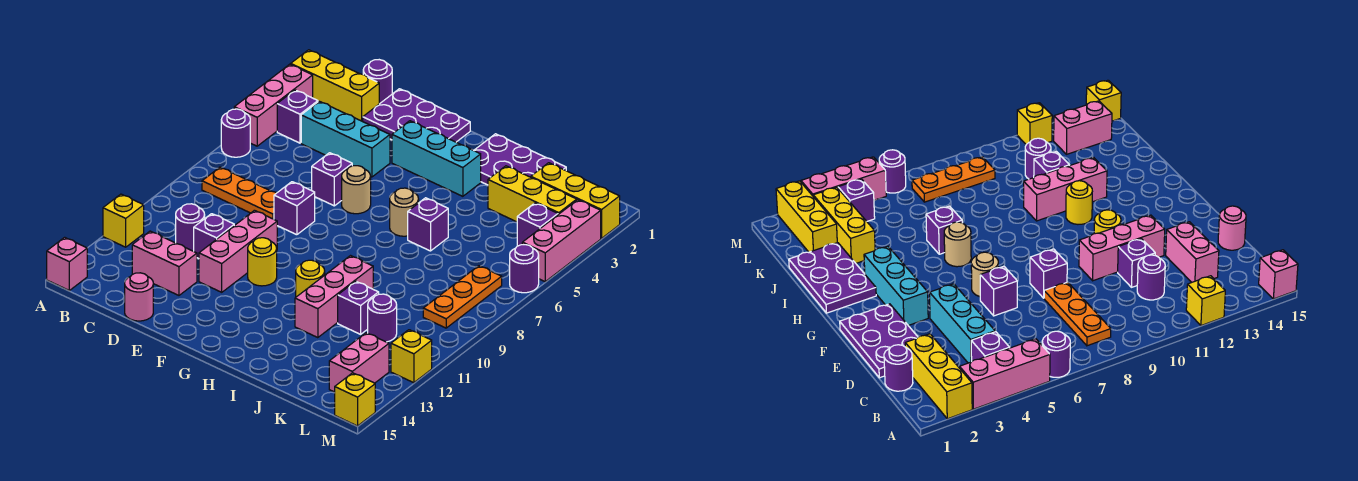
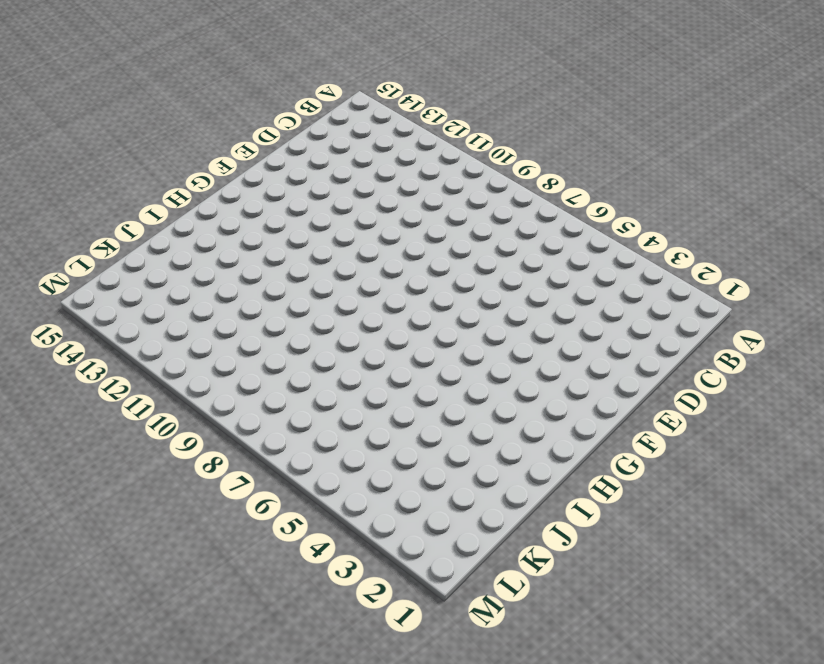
none -> yellow brick A2:C2 level 1
none -> pink brick A3:A5 level 1
none -> purple round brick A6 level 1
none -> yellow brick A12 level 1

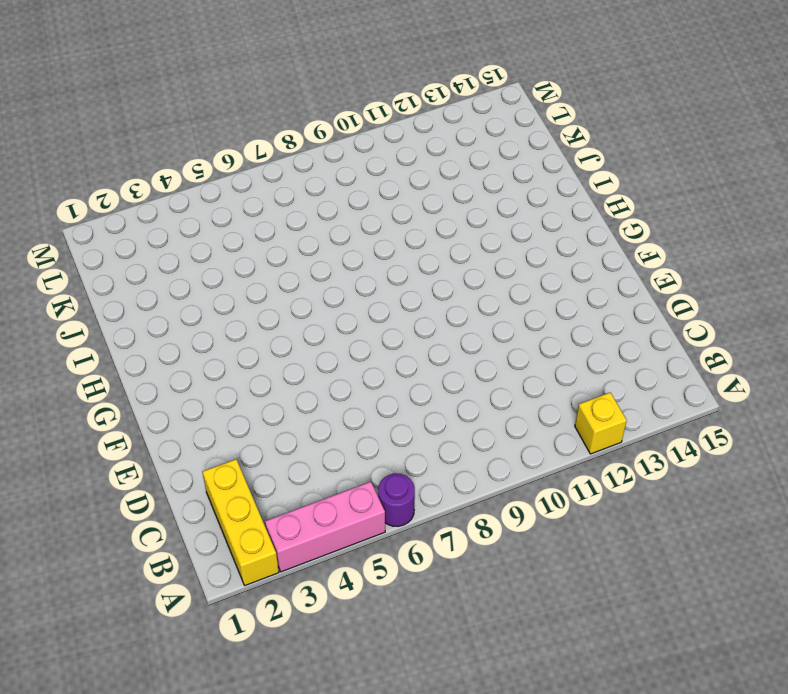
none -> pink brick A15 level 1
none -> purple brick B4 level 1
none -> orange plate B8:D8 level 1
none -> purple round brick C1 level 1

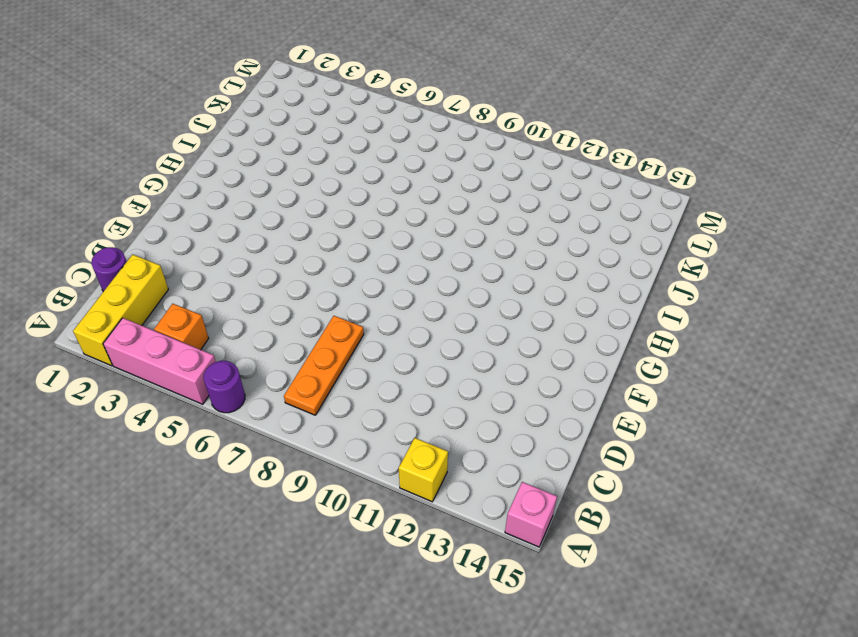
orange brick B4 level 1 -> purple brick B4 level 1
none -> cyan brick C4:E4 level 1
none -> purple round brick C11 level 1
none -> pink brick C13:D13 level 1
none -> purple plate D1:F2 level 1

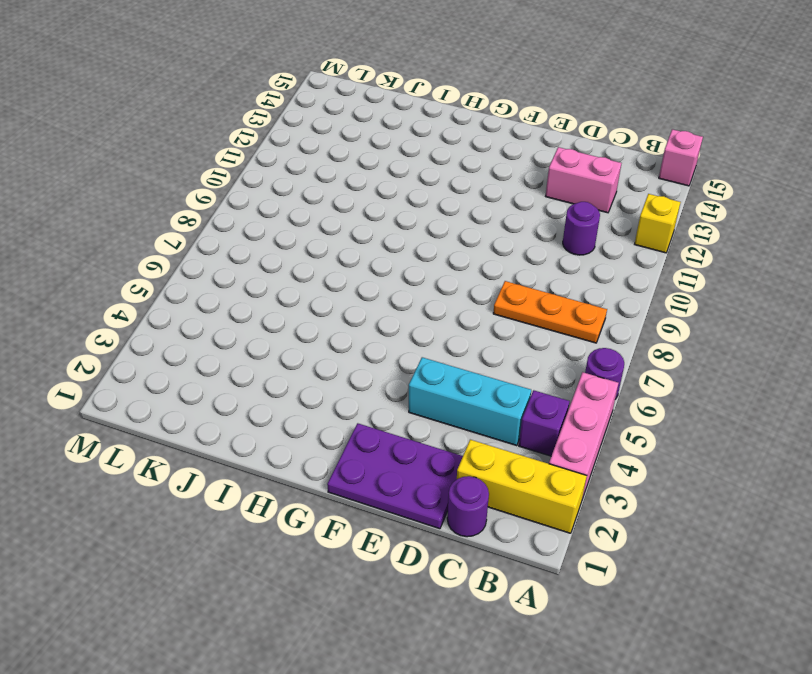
none -> purple brick D11 level 1
none -> pink round brick D15 level 1
none -> purple brick E6 level 1
none -> purple brick E8 level 1

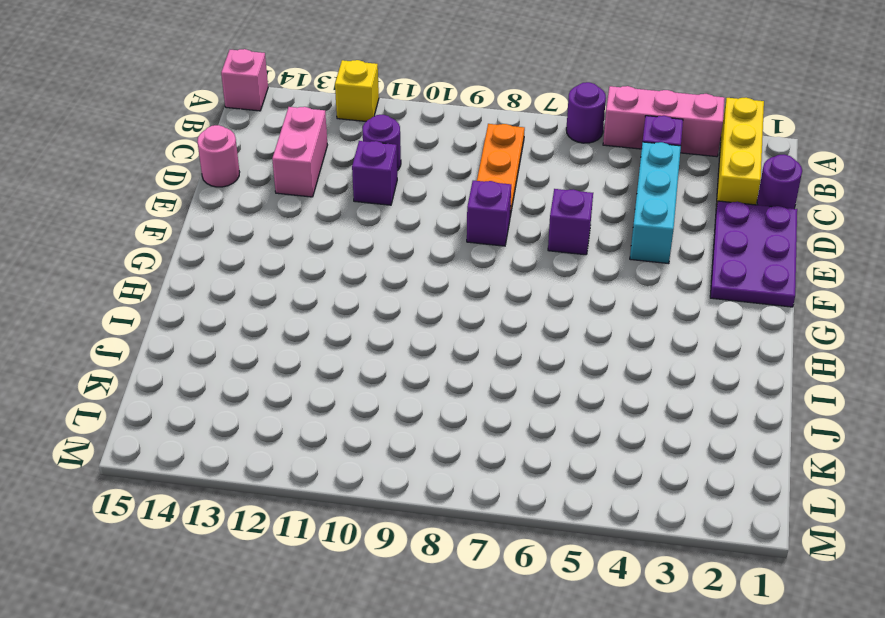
none -> pink brick E10:E12 level 1
none -> cyan brick F3:H3 level 1
none -> tan round brick F6 level 1
none -> yellow round brick F11 level 1

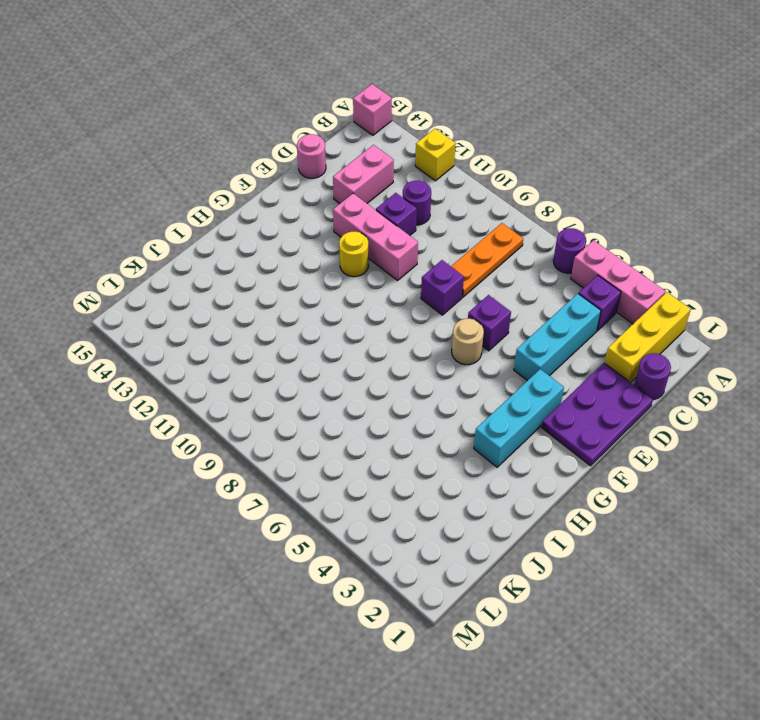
none -> purple plate H1:J2 level 1
none -> tan round brick H6 level 1
none -> yellow round brick H11 level 1
none -> purple brick I6 level 1

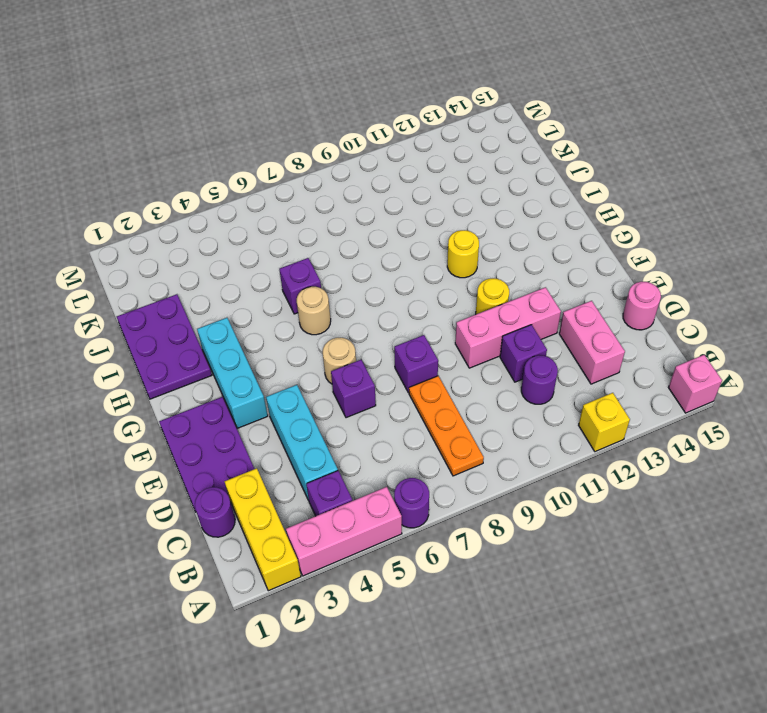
none -> pink brick I10:I12 level 1
none -> yellow brick J3:L3 level 1
none -> purple brick J11 level 1
none -> yellow brick K2:M2 level 1

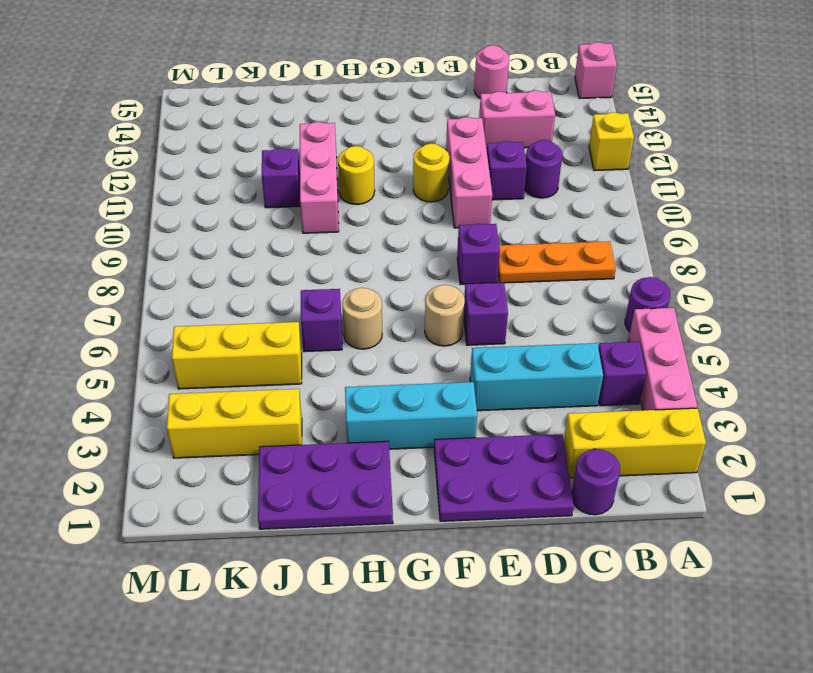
yellow brick J5:L5 level 1 -> yellow brick K2:M2 level 1
none -> purple round brick K11 level 1
none -> purple brick L4 level 1
none -> orange plate L7:L9 level 1
none -> pink brick L13:L14 level 1

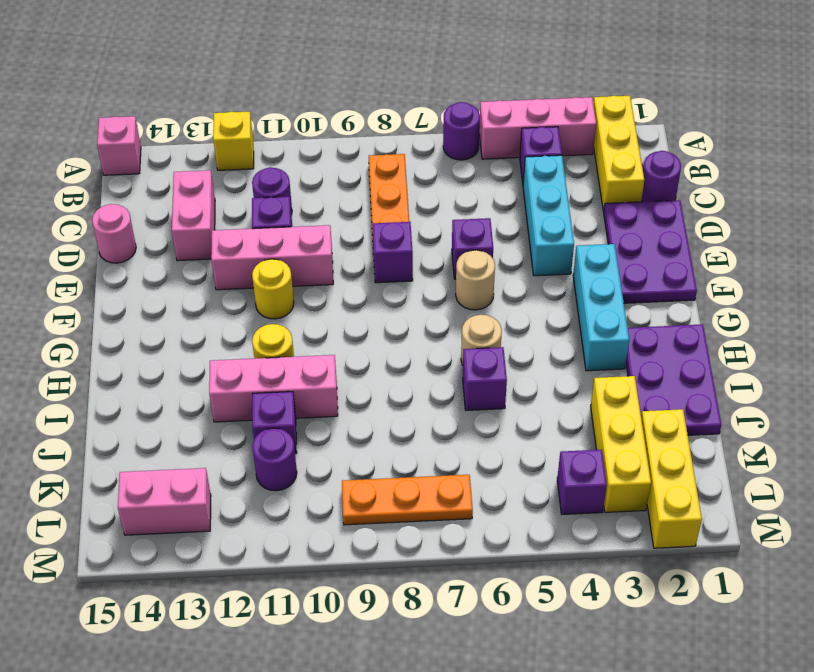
none -> pink brick M3:M5 level 1
none -> purple round brick M6 level 1
none -> yellow brick M12 level 1
none -> yellow brick M15 level 1

